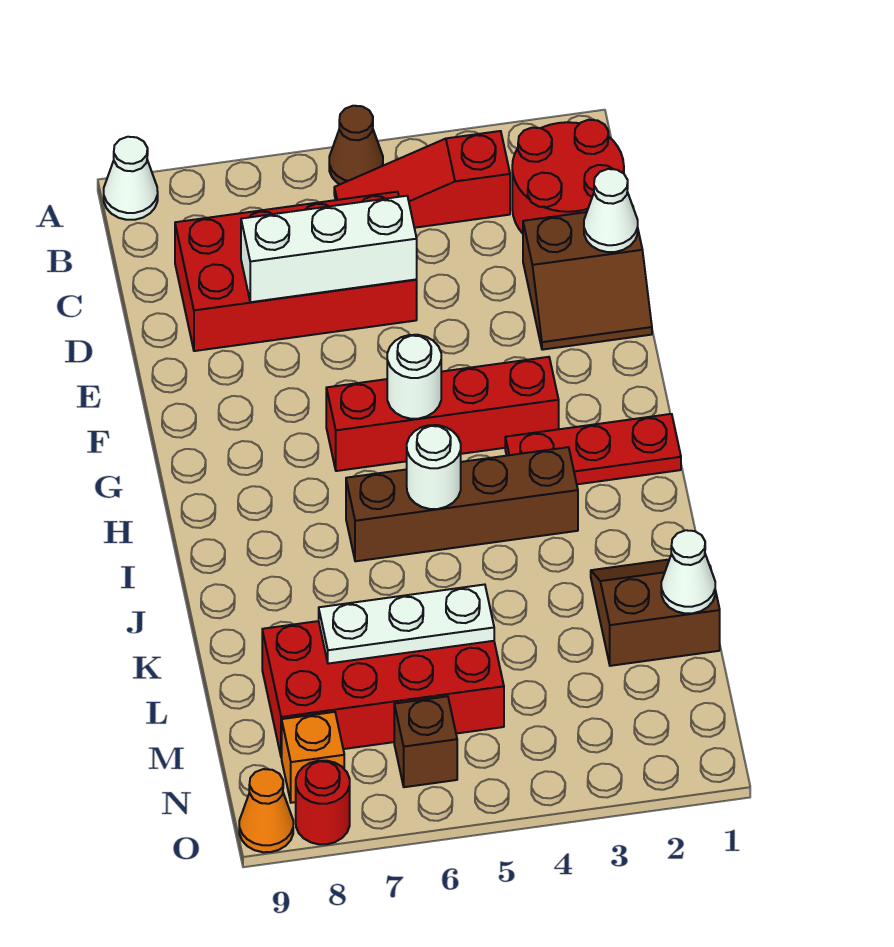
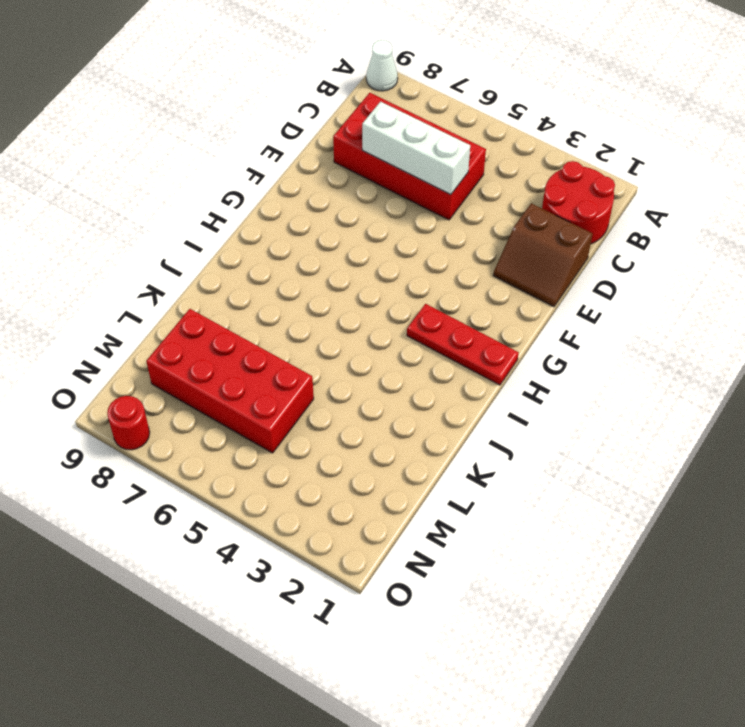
none -> brown cone A5 level 1
none -> red slope B3:B5 level 1 top 3
none -> red brick G3:G6 level 1

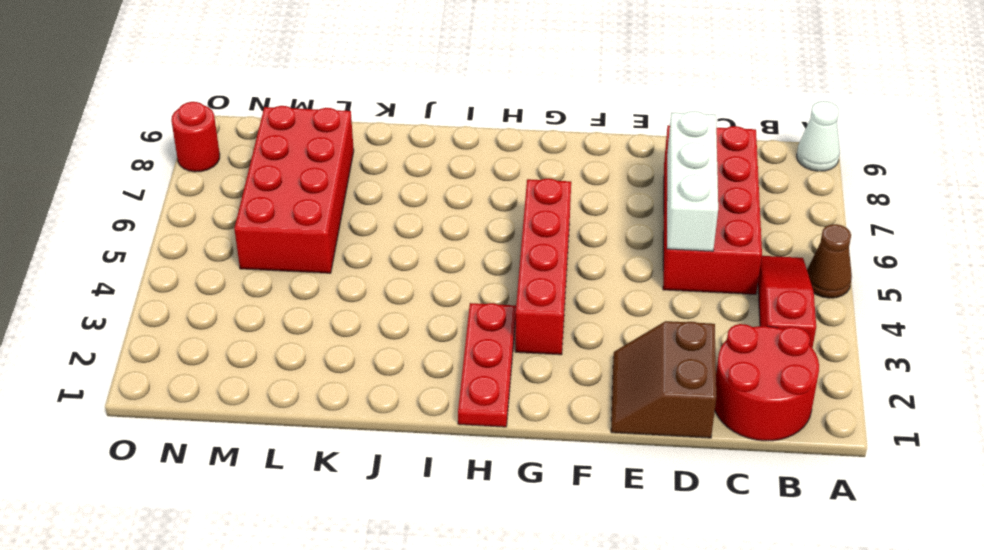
none -> brown brick I3:I6 level 1
none -> brown slope K1:L2 level 1 top L
none -> brown brick N6 level 1

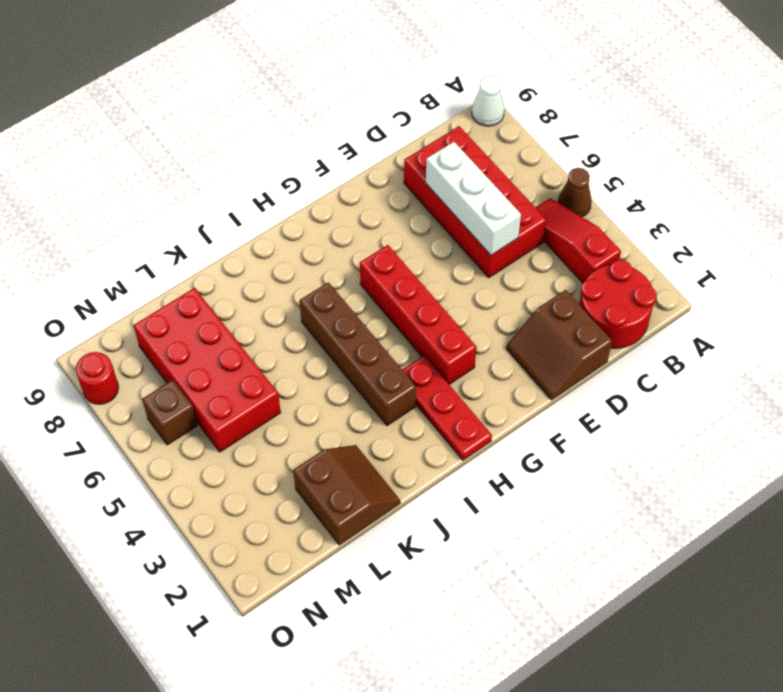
none -> orange brick N8 level 1
none -> orange cone O9 level 1
none -> white cone D1 level 2

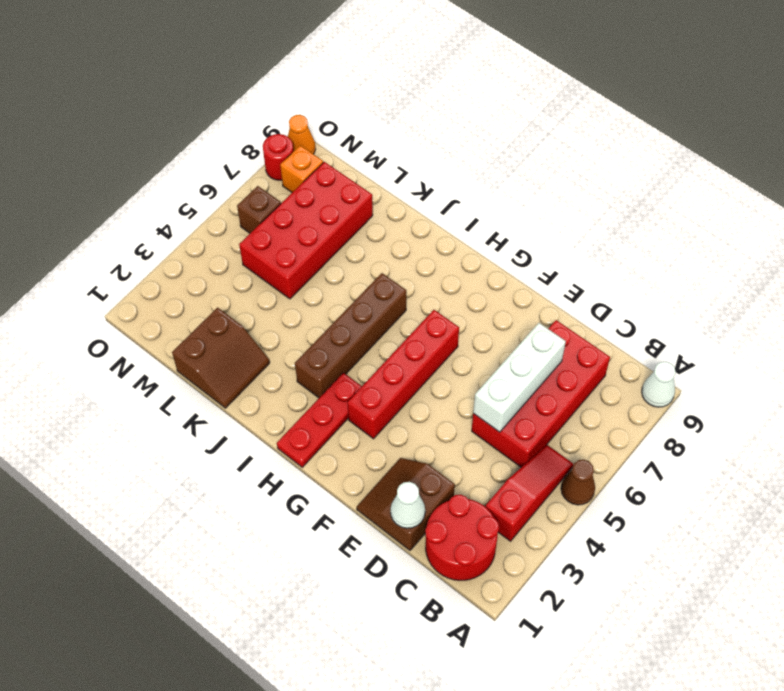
none -> white round brick G5 level 2
none -> white round brick I5 level 2
none -> white cone L1 level 2

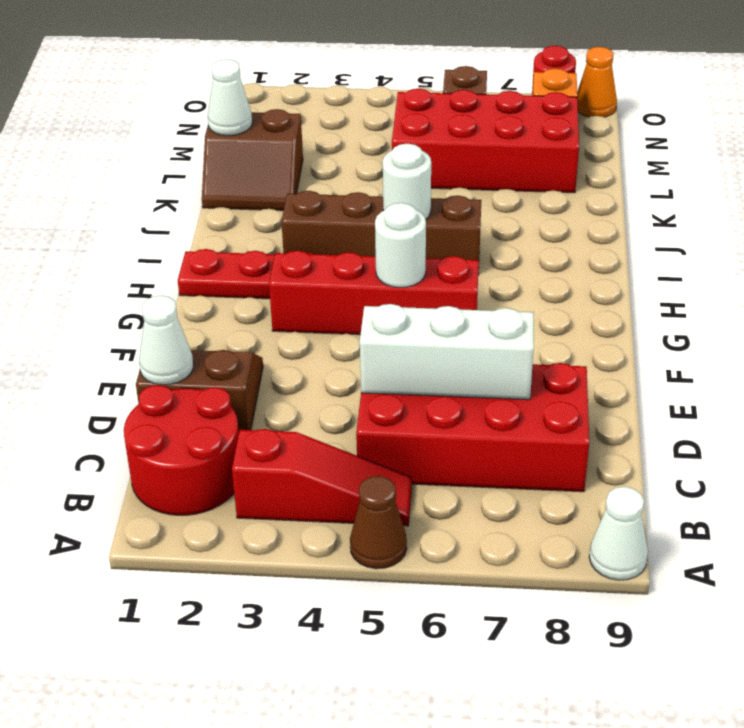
none -> white plate L5:L7 level 2

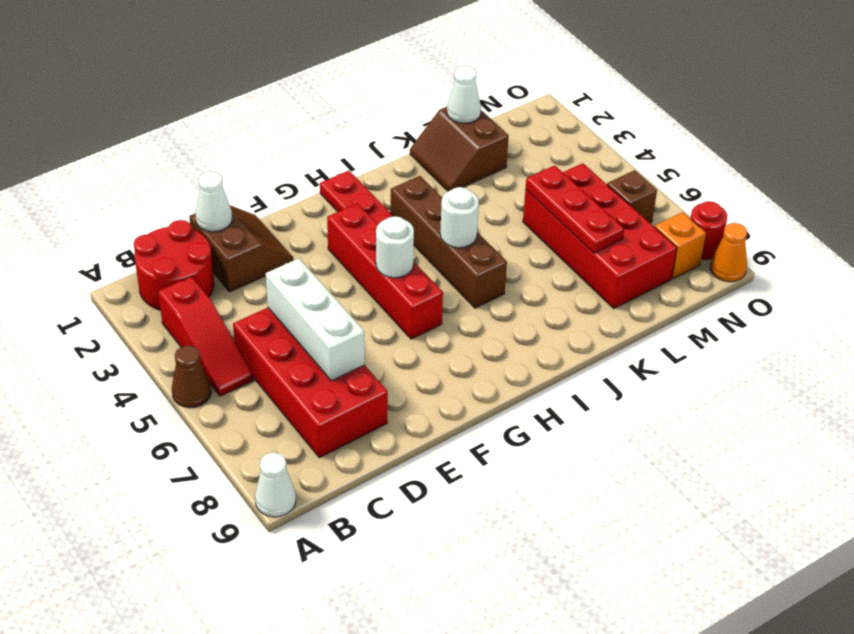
red plate L5:L7 level 2 -> white plate L5:L7 level 2

